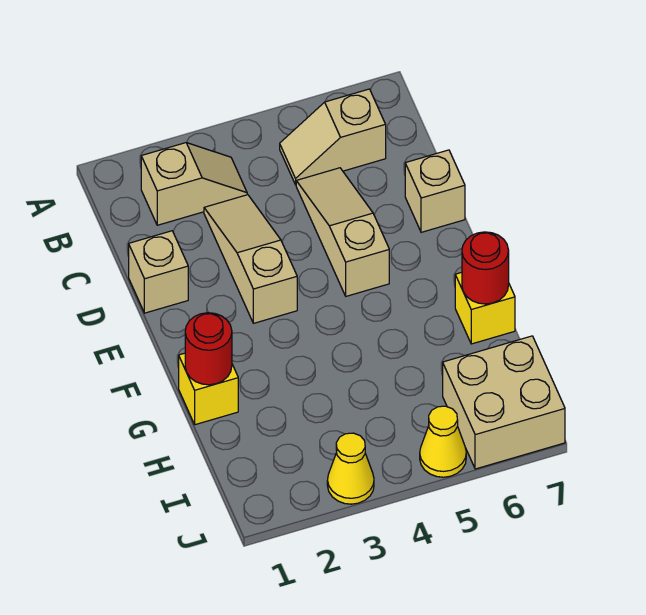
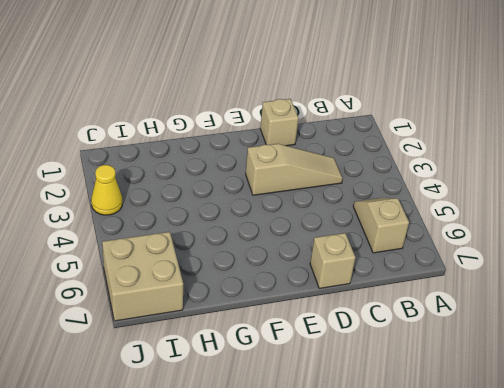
none -> tan slope B2:B3 level 1 top 2
none -> tan slope C5:E5 level 1 top E
none -> yellow brick G1 level 1

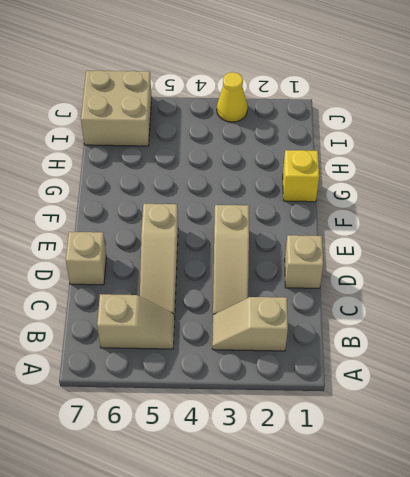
none -> yellow brick G7 level 1
none -> yellow cone J5 level 1
none -> red round brick G1 level 2

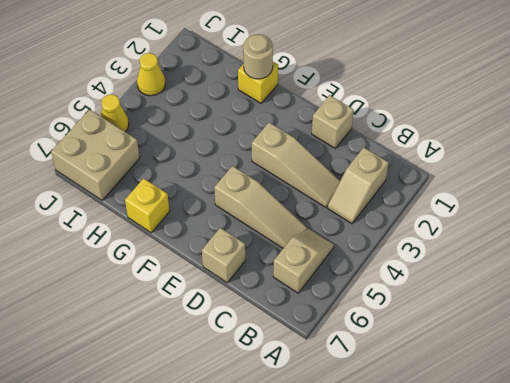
tan round brick G1 level 2 -> red round brick G1 level 2
none -> red round brick G7 level 2

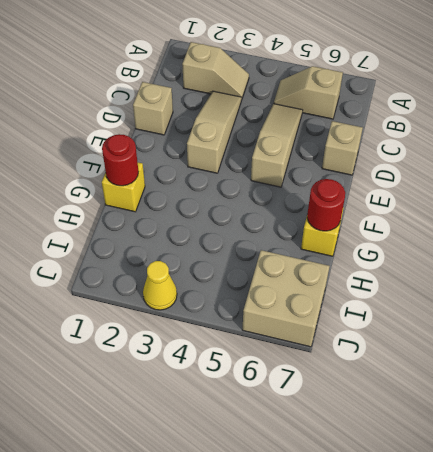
none -> yellow cone J5 level 1

